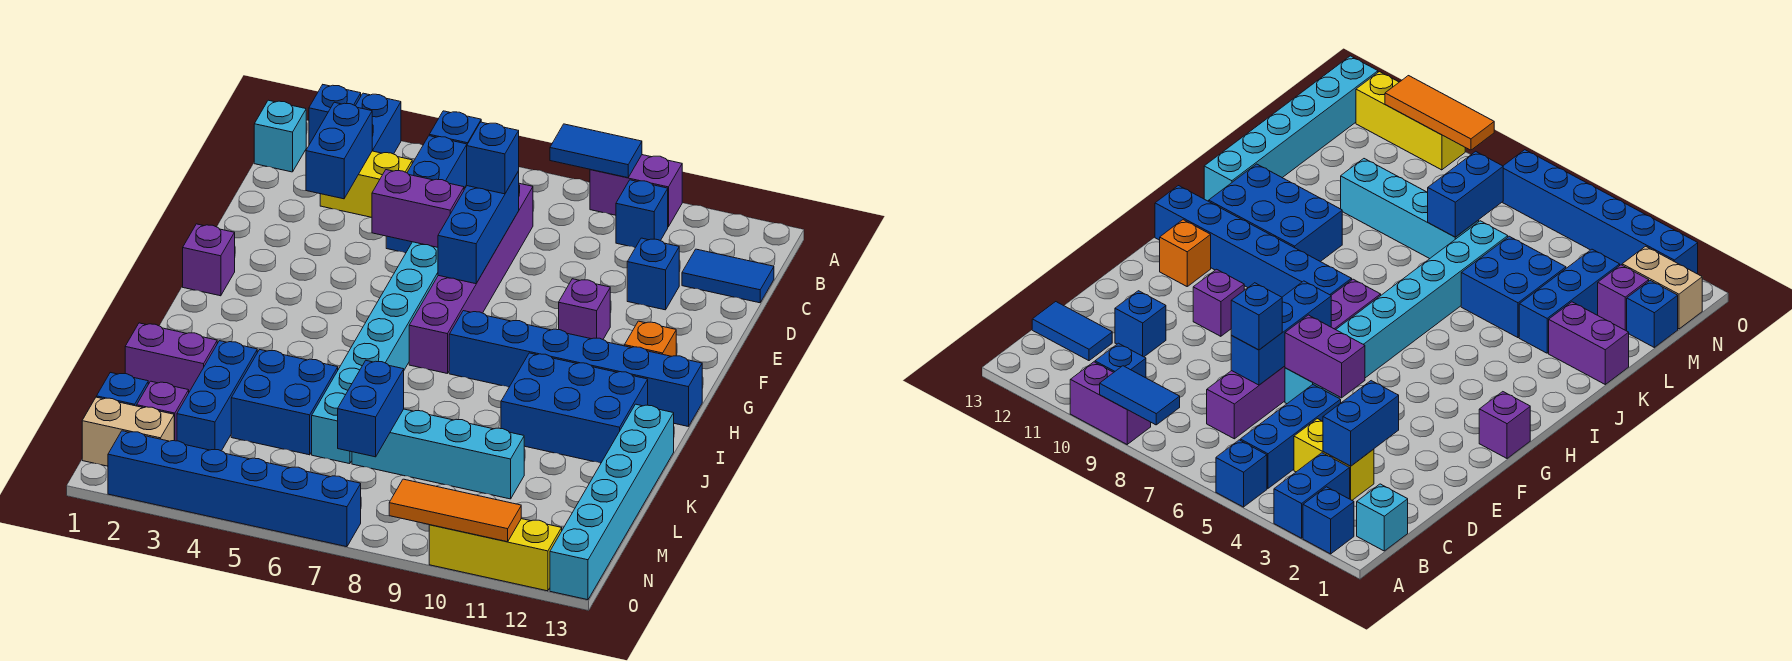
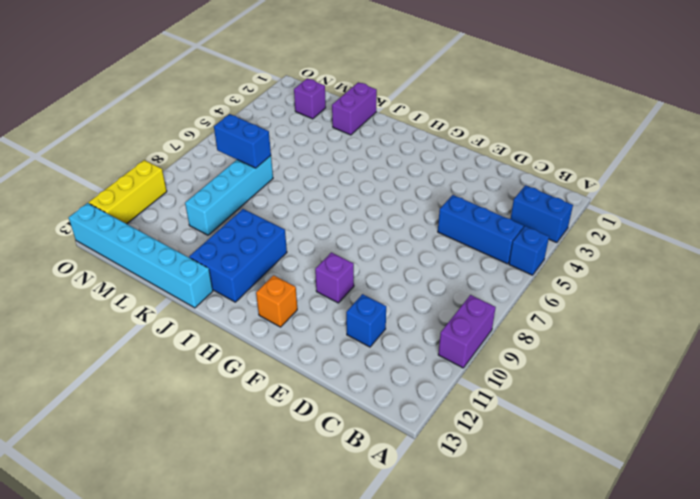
none -> blue brick A2 level 1
none -> cyan brick B1 level 1
none -> blue brick B10 level 1
none -> yellow brick C3:C4 level 1

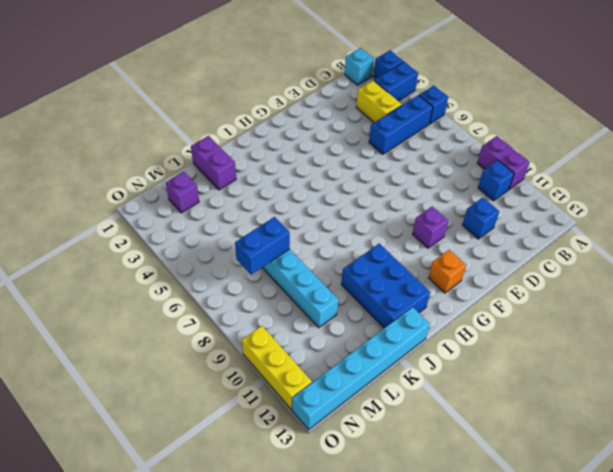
none -> purple brick C7:H7 level 1
none -> blue tile C12:C13 level 1
none -> cyan brick E6:L6 level 1
none -> purple brick G1 level 1

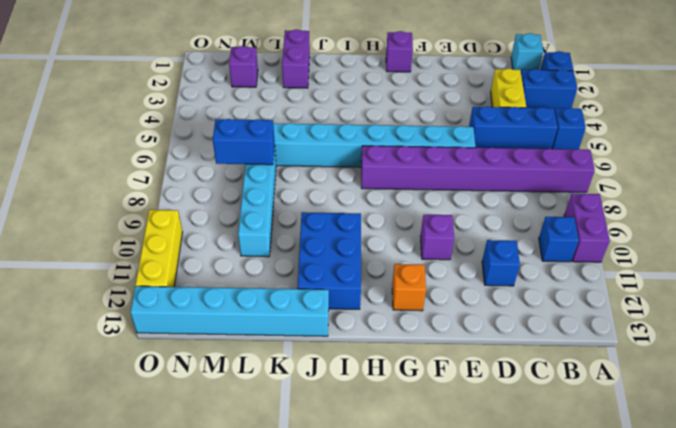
purple brick A7:H7 level 1 -> purple brick C7:H7 level 1
none -> blue tile C12:C13 level 1
none -> blue brick H8:H13 level 1
none -> blue brick K3:M3 level 1
none -> blue brick K4:L5 level 1

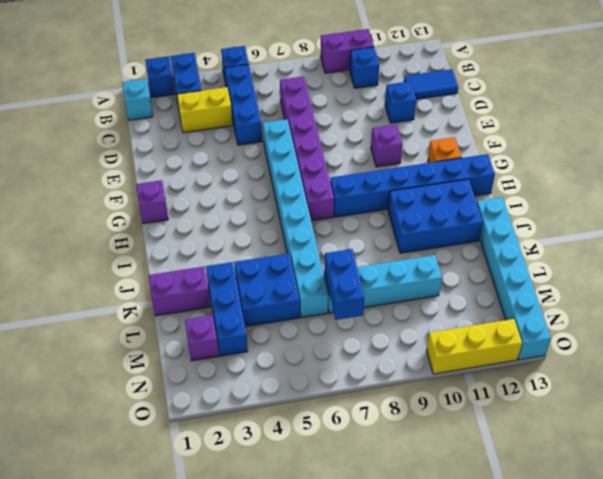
none -> blue brick M1 level 1
none -> tan brick N1:N2 level 1
none -> blue brick O2:O7 level 1
none -> blue tile A8:A9 level 2

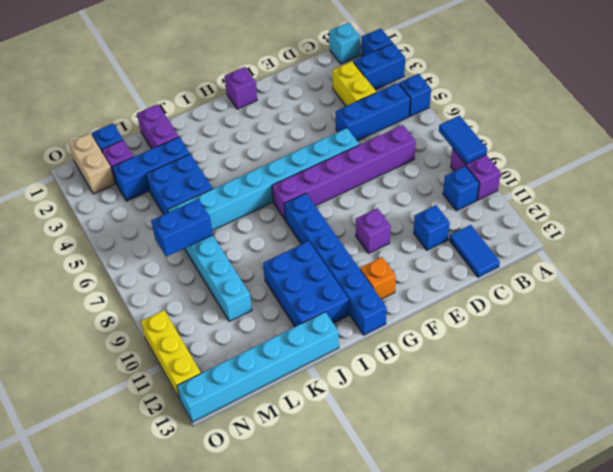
none -> blue brick O2:O7 level 1
none -> blue brick C3:D3 level 2
none -> blue brick D7:F7 level 2
none -> purple brick E5:E6 level 2

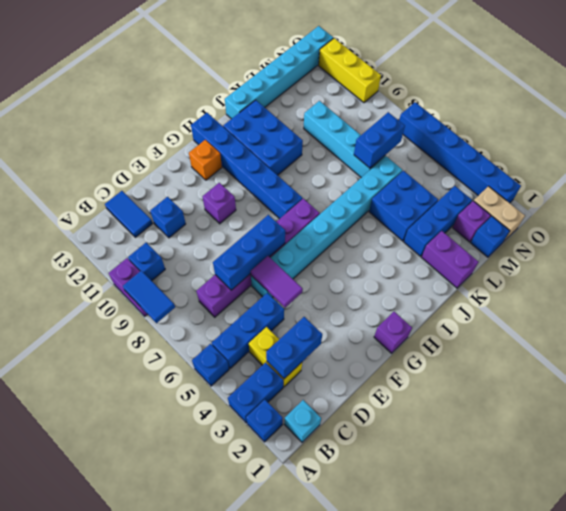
purple tile E5:E6 level 2 -> purple brick E5:E6 level 2
none -> orange tile O9:O11 level 2
none -> blue brick D7 level 3

